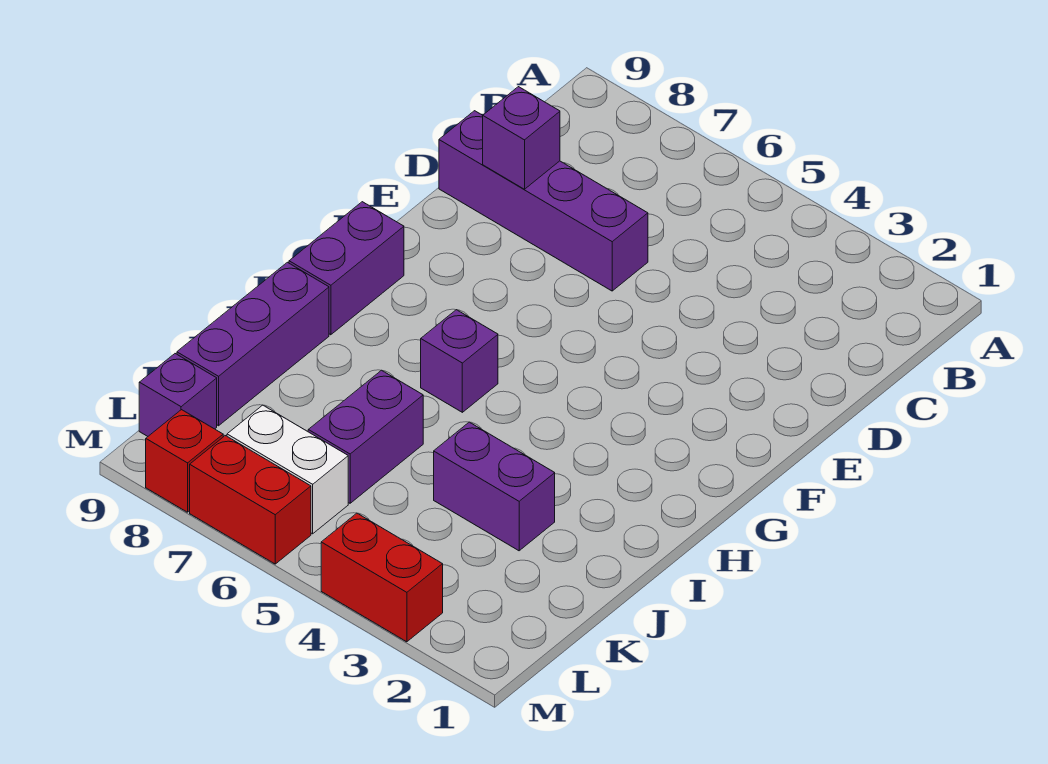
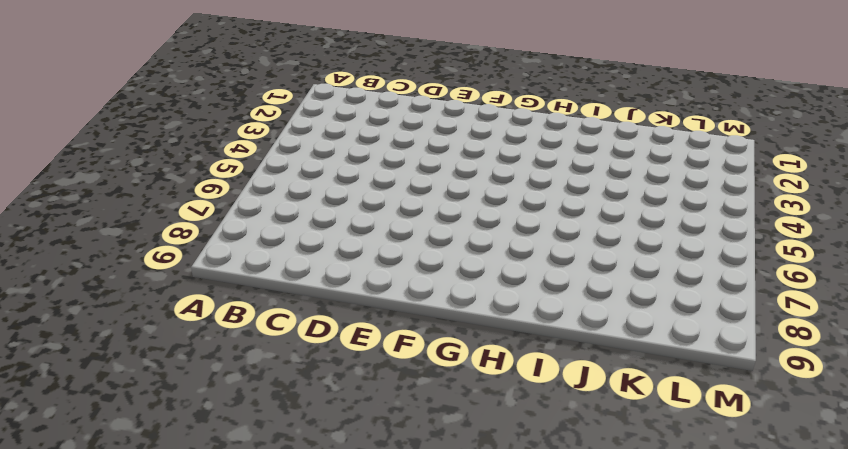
none -> purple brick D6:D9 level 1
none -> purple brick G9:H9 level 1
none -> purple brick H6 level 1

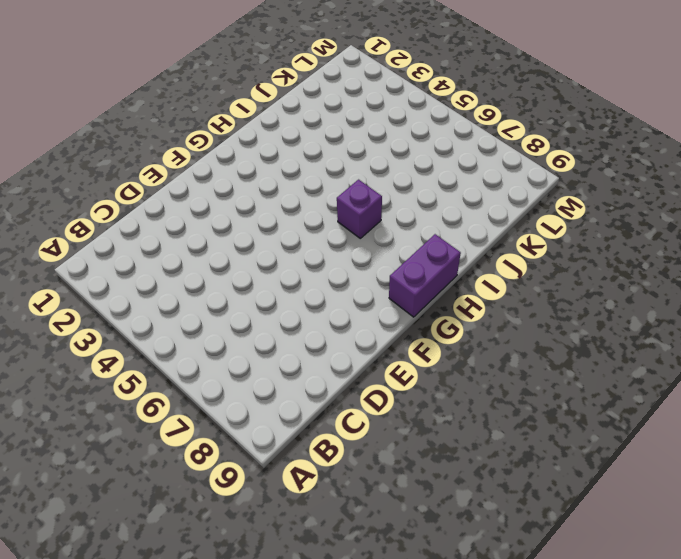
none -> purple brick D6:D9 level 1
none -> purple brick I9:K9 level 1
none -> purple brick J3:J4 level 1

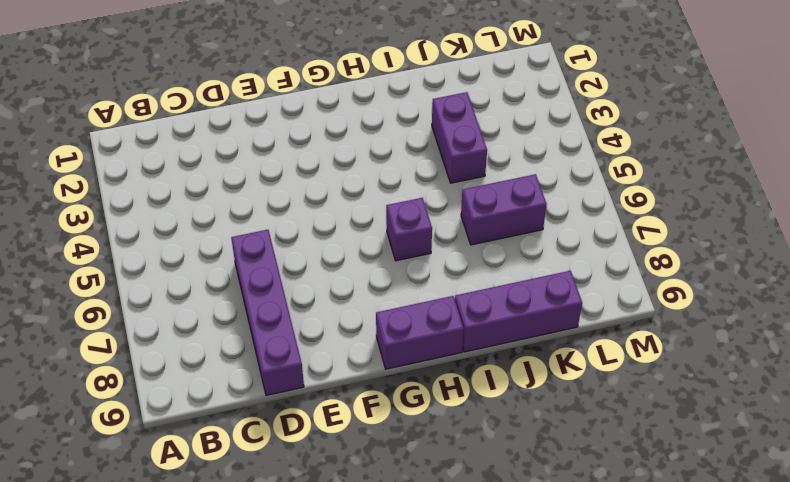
none -> white brick L6:L7 level 1
none -> purple brick L9 level 1
none -> red brick M3:M4 level 1

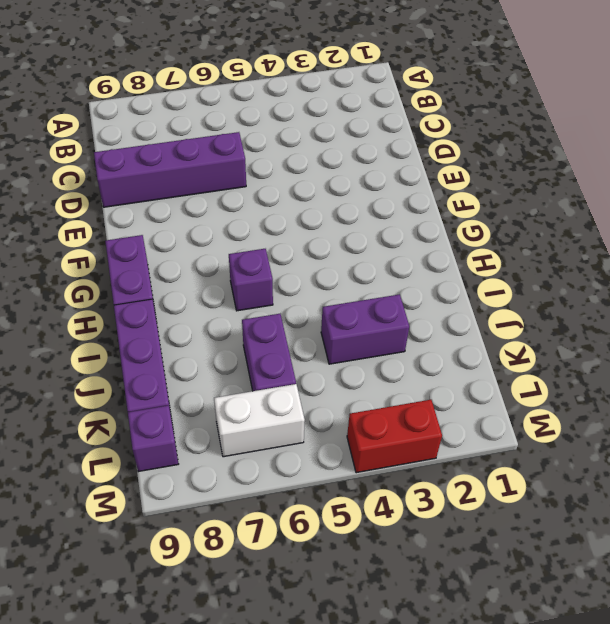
none -> red brick M6:M7 level 1
none -> red brick M8 level 1
none -> purple brick D8 level 2

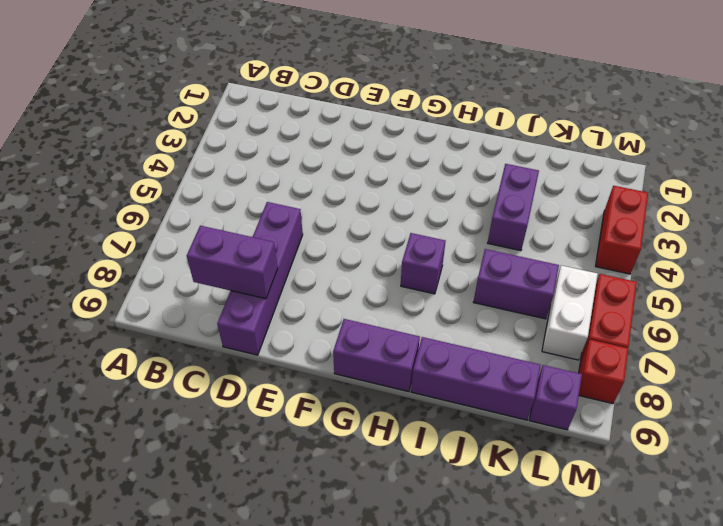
purple brick C8:D8 level 2 -> purple brick D8 level 2

